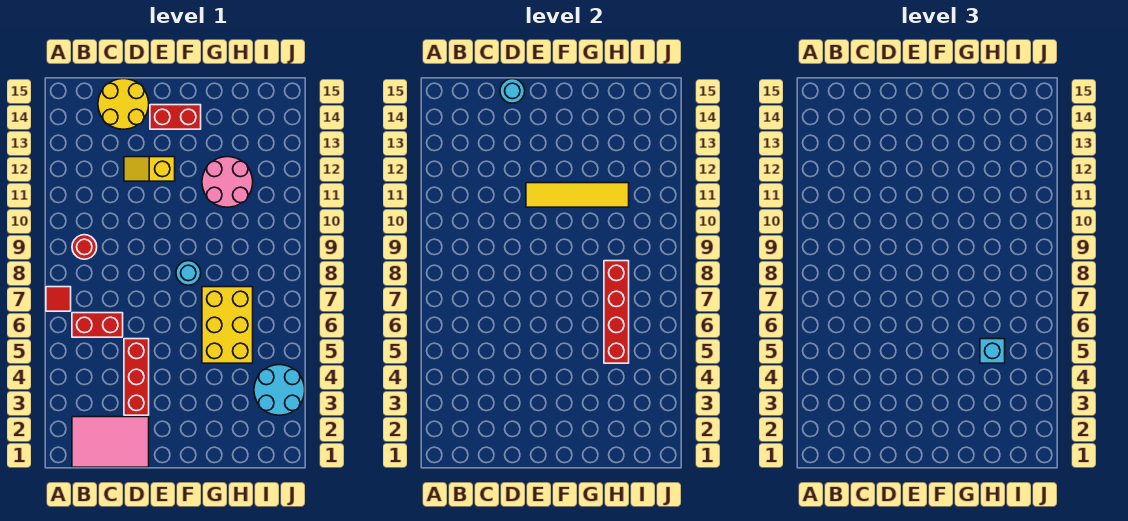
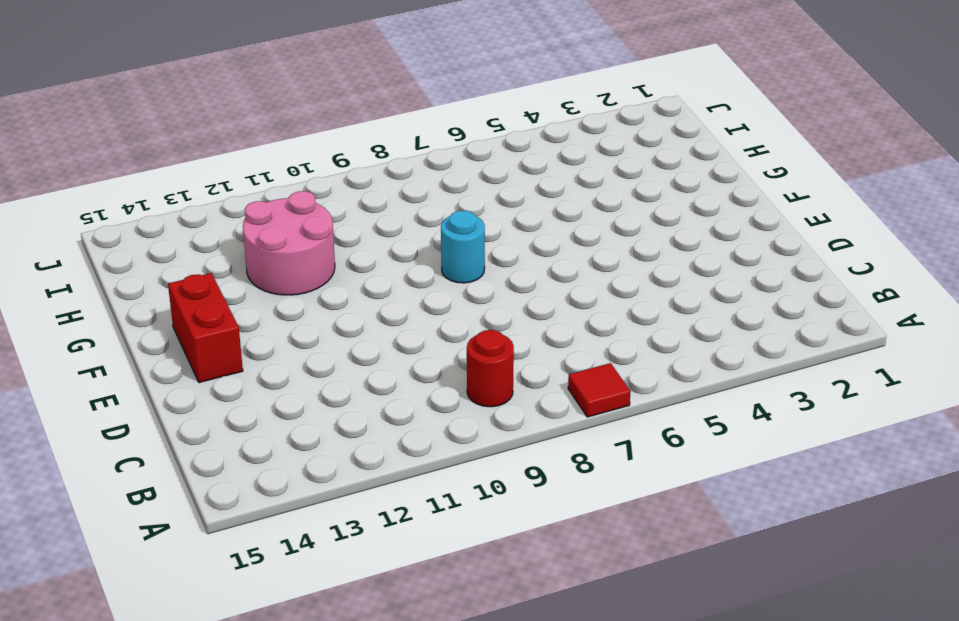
none -> pink tile B1:D2 level 1
none -> red brick B6:C6 level 1
none -> yellow round brick C14:D15 level 1

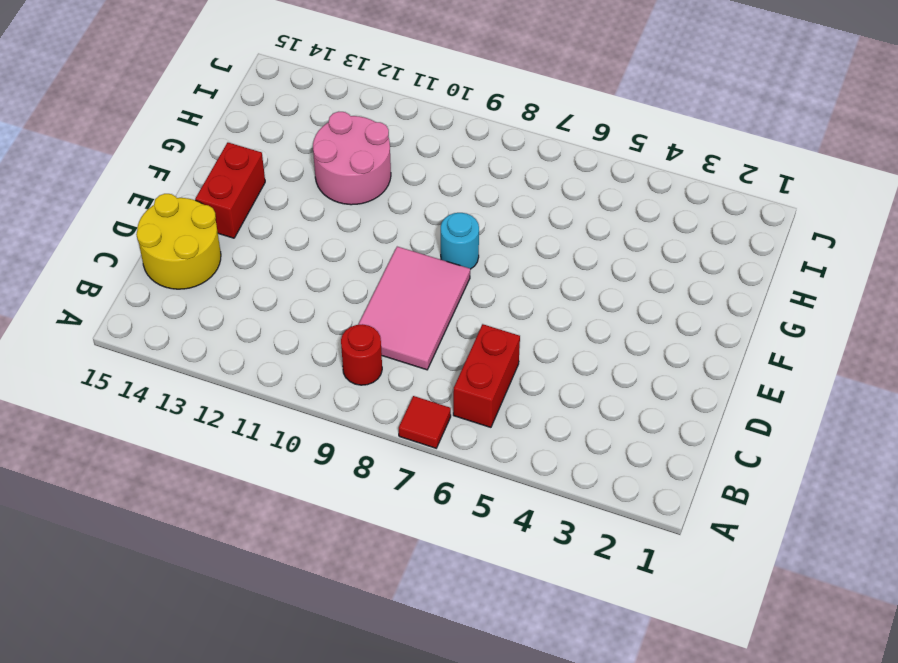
pink tile C8:E9 level 1 -> pink tile B1:D2 level 1
none -> red brick D3:D5 level 1
none -> yellow slope D12:E12 level 1 top E
none -> yellow brick G5:H7 level 1

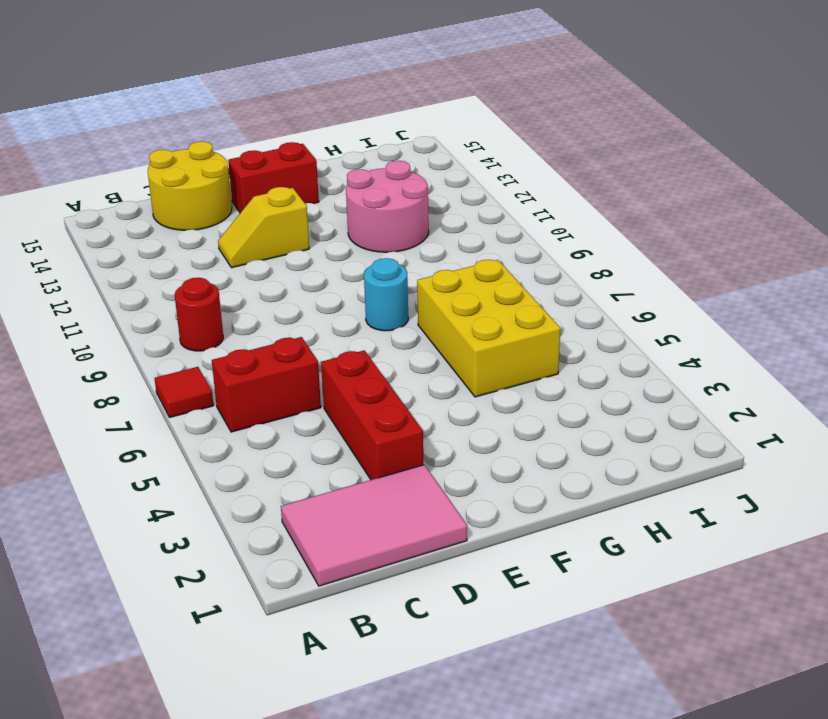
none -> cyan round brick I3:J4 level 1
none -> cyan round brick D15 level 2
none -> yellow tile E11:H11 level 2

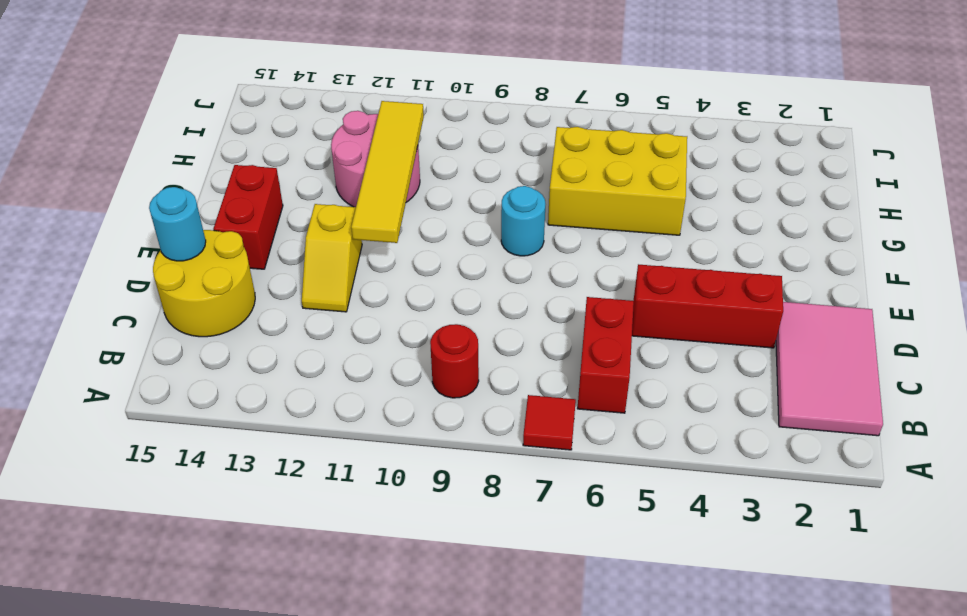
none -> cyan round brick I3:J4 level 1
none -> red brick H5:H8 level 2
none -> cyan brick H5 level 3

